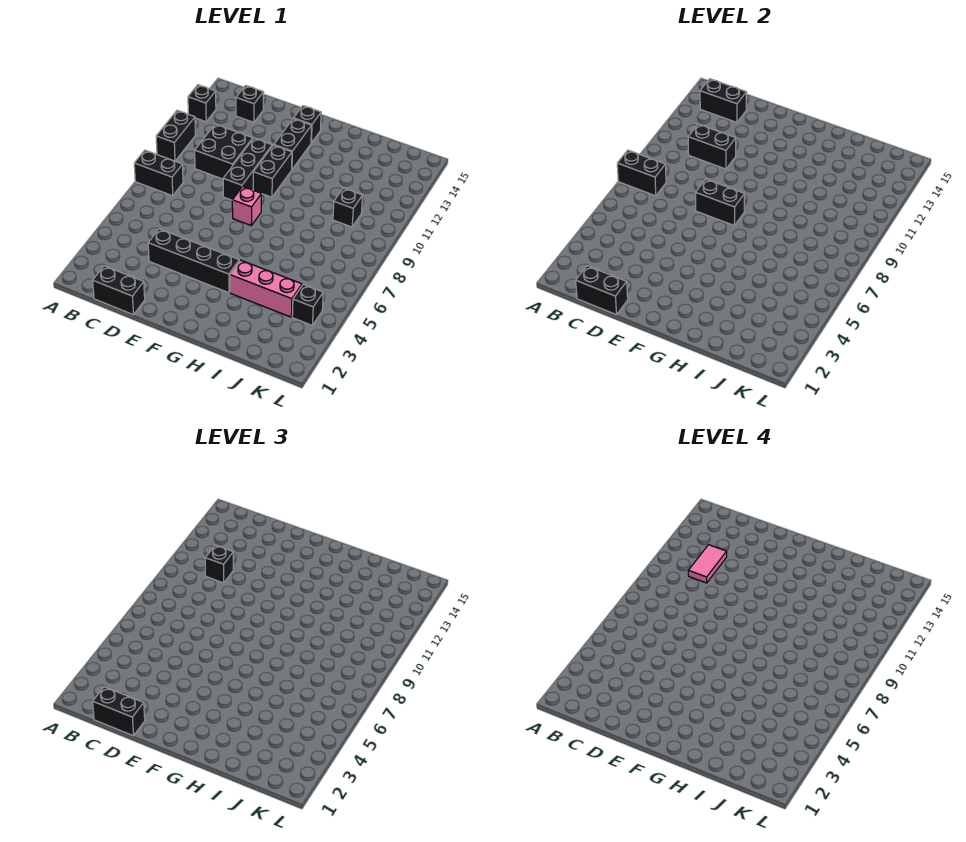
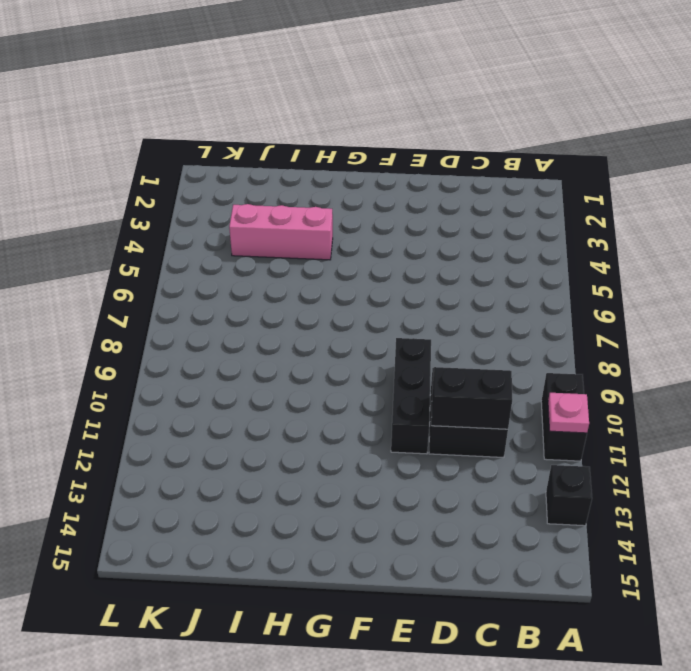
pink plate A11 level 2 -> none
none -> black brick A8:B8 level 1
none -> black brick C1:D1 level 1
none -> black brick C14 level 1

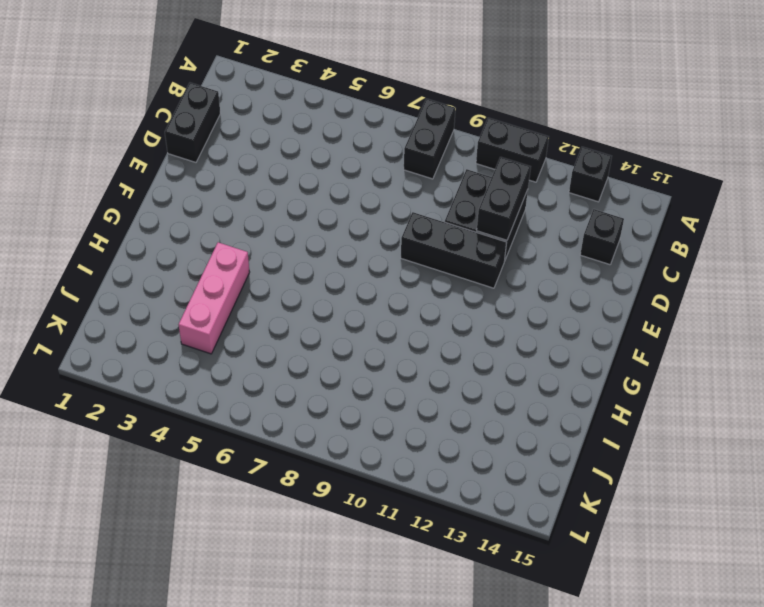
none -> black brick D4:G4 level 1
none -> pink brick F8 level 1
none -> black brick F10:F11 level 1

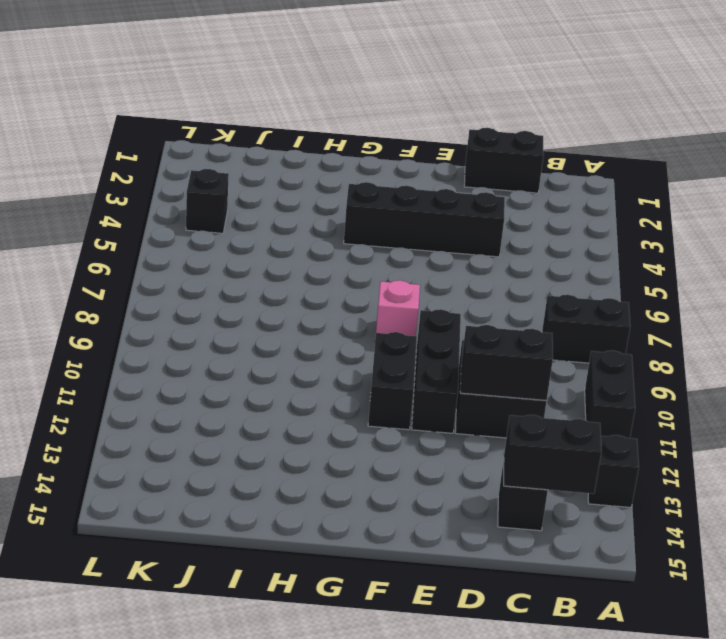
none -> black brick F12:F13 level 1
none -> black brick F14 level 1
none -> pink brick H4:J4 level 1

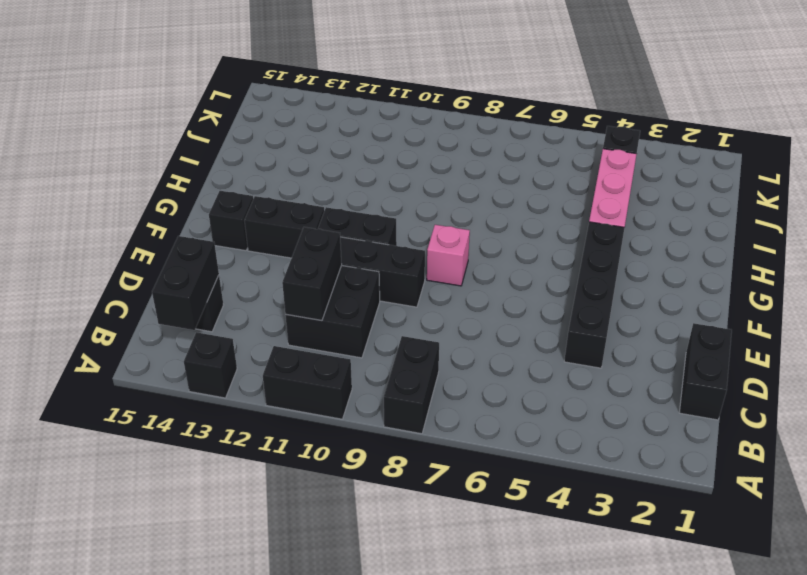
none -> black brick J10 level 1
none -> black brick A8:B8 level 2
none -> black brick C1:D1 level 2

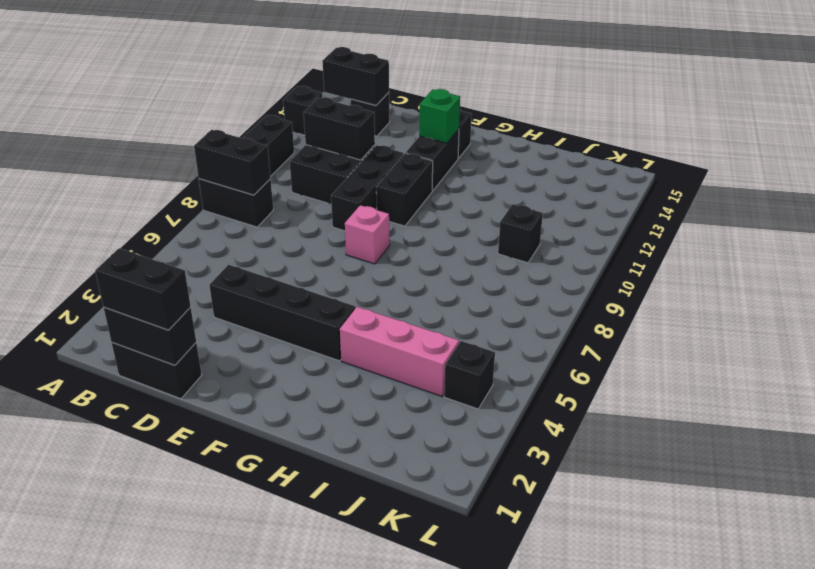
green brick F13 level 2 -> none
none -> black brick E8:F8 level 2
none -> black brick C11 level 3
none -> pink tile C11:C12 level 4

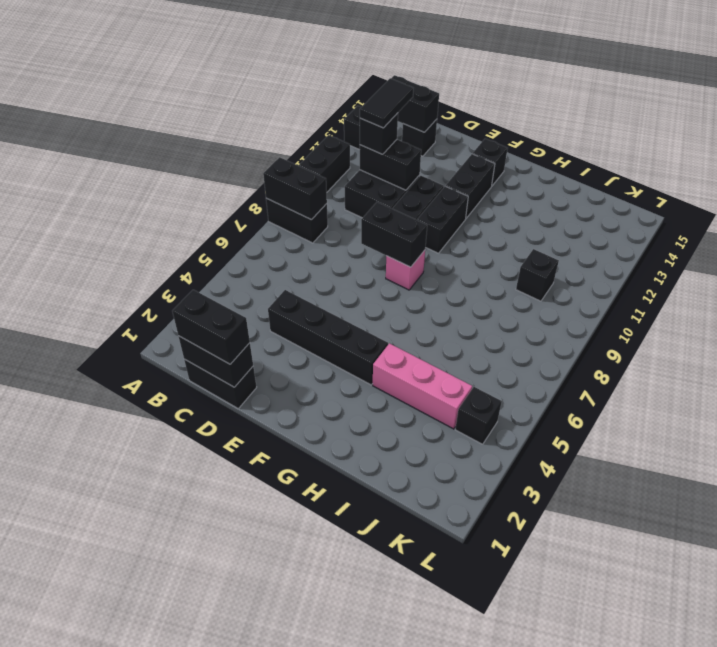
black tile C11:C12 level 4 -> pink tile C11:C12 level 4

